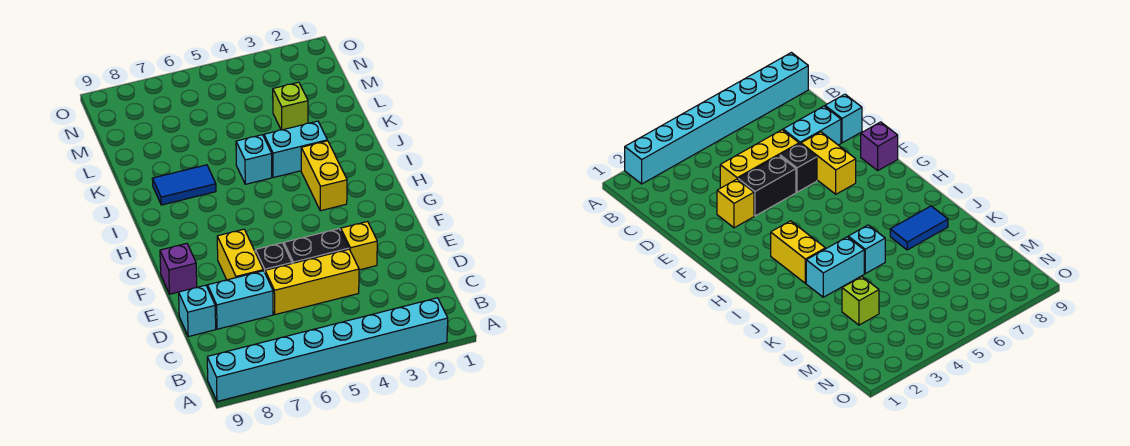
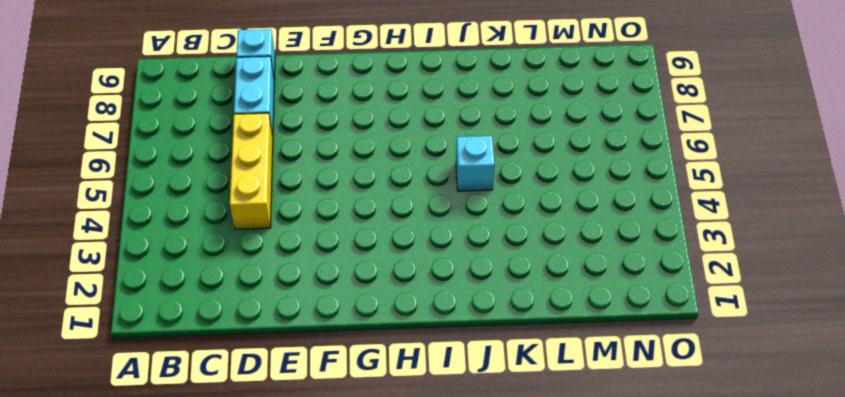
none -> cyan brick A2:A9 level 1
none -> yellow brick E3 level 1
none -> black brick E4:E5 level 1

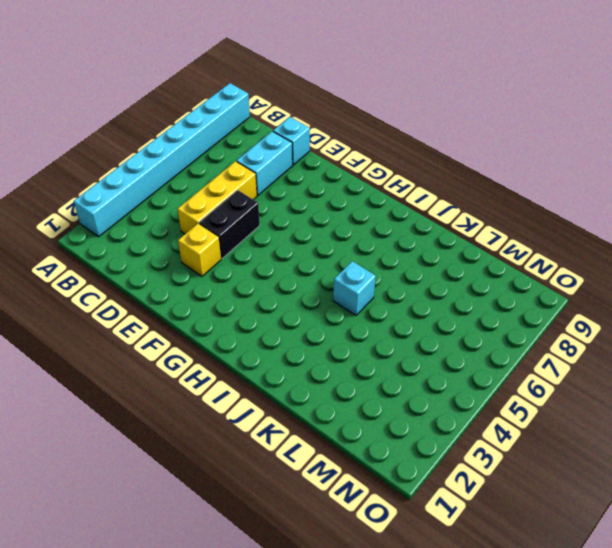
none -> black brick E6 level 1
none -> yellow brick E7:F7 level 1
none -> purple brick F9 level 1

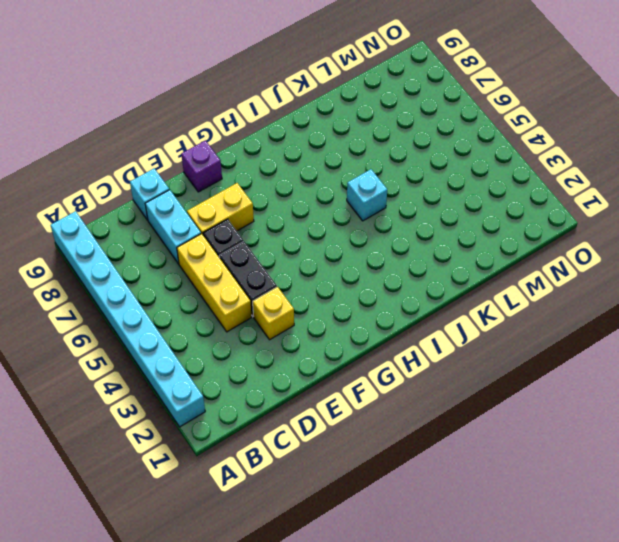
none -> yellow brick H3:I3 level 1
none -> cyan brick J3:J4 level 1
none -> blue tile J7:J8 level 1

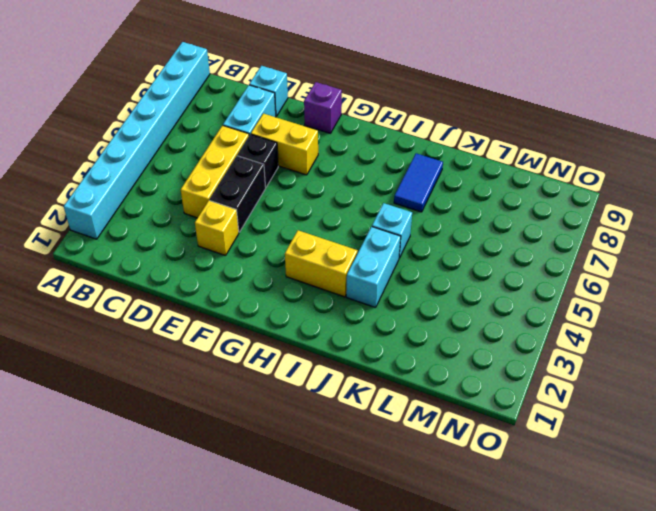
none -> lime brick L3 level 1

